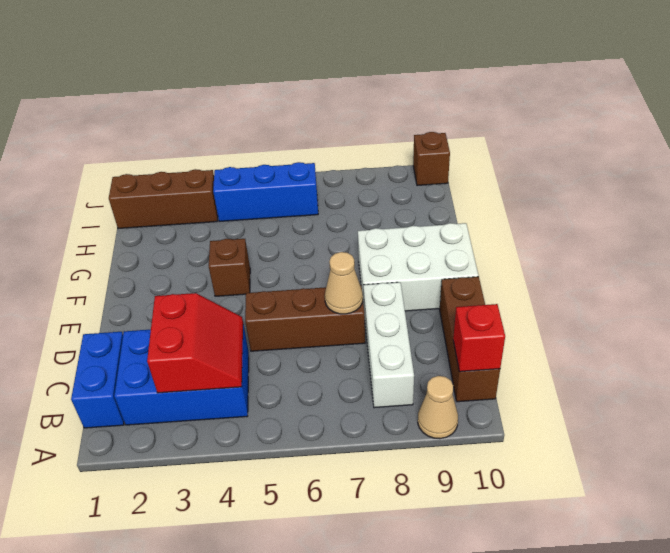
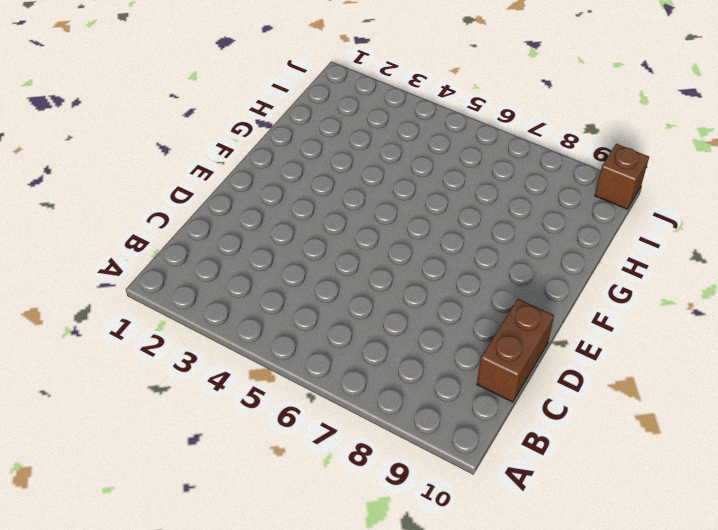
brown brick C10:D10 level 1 -> brown brick B10:D10 level 1
none -> tan cone A9 level 1
none -> blue brick B1:C1 level 1
none -> blue brick B2:C4 level 1

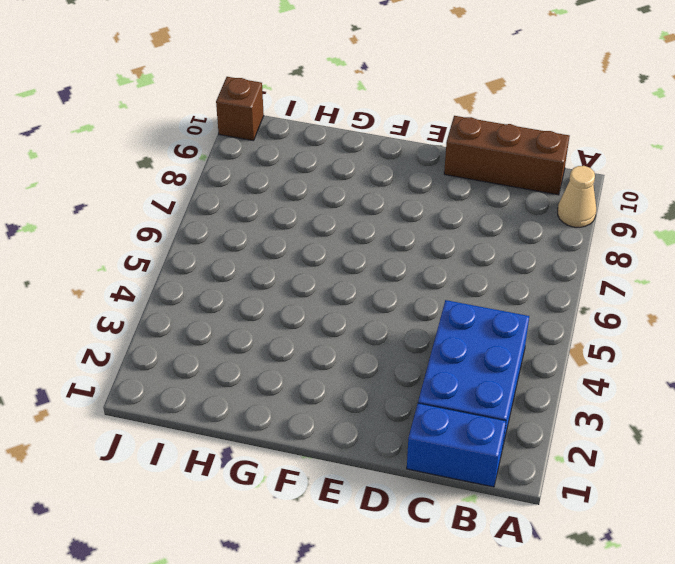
none -> white brick B8:D8 level 1
none -> brown brick D5:D7 level 1
none -> white brick E8:F10 level 1

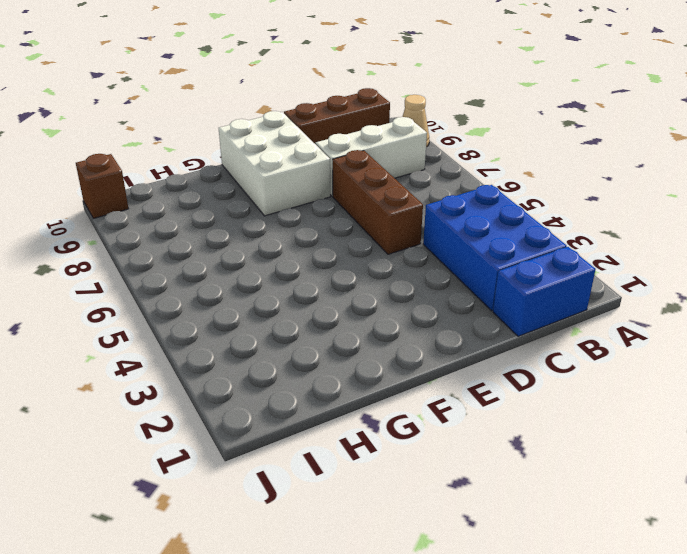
none -> brown brick F4 level 1
none -> brown brick I1:I3 level 1
none -> blue brick I4:I6 level 1

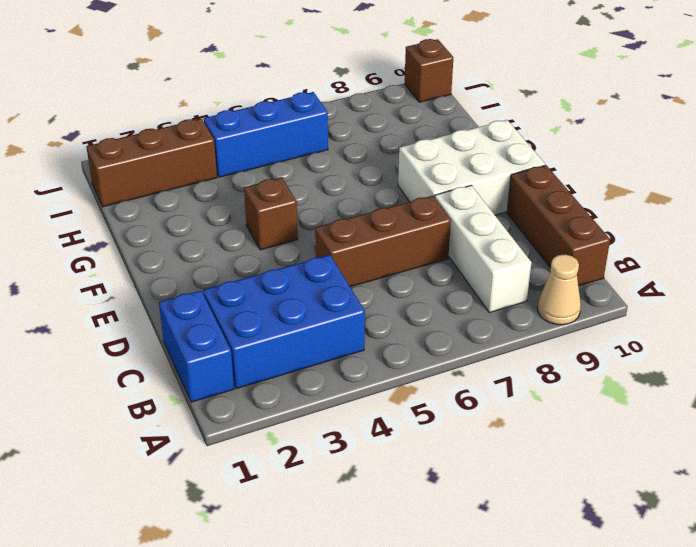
none -> red slope B3:C4 level 2 top 3
none -> red brick B10 level 2
none -> tan cone D7 level 2

